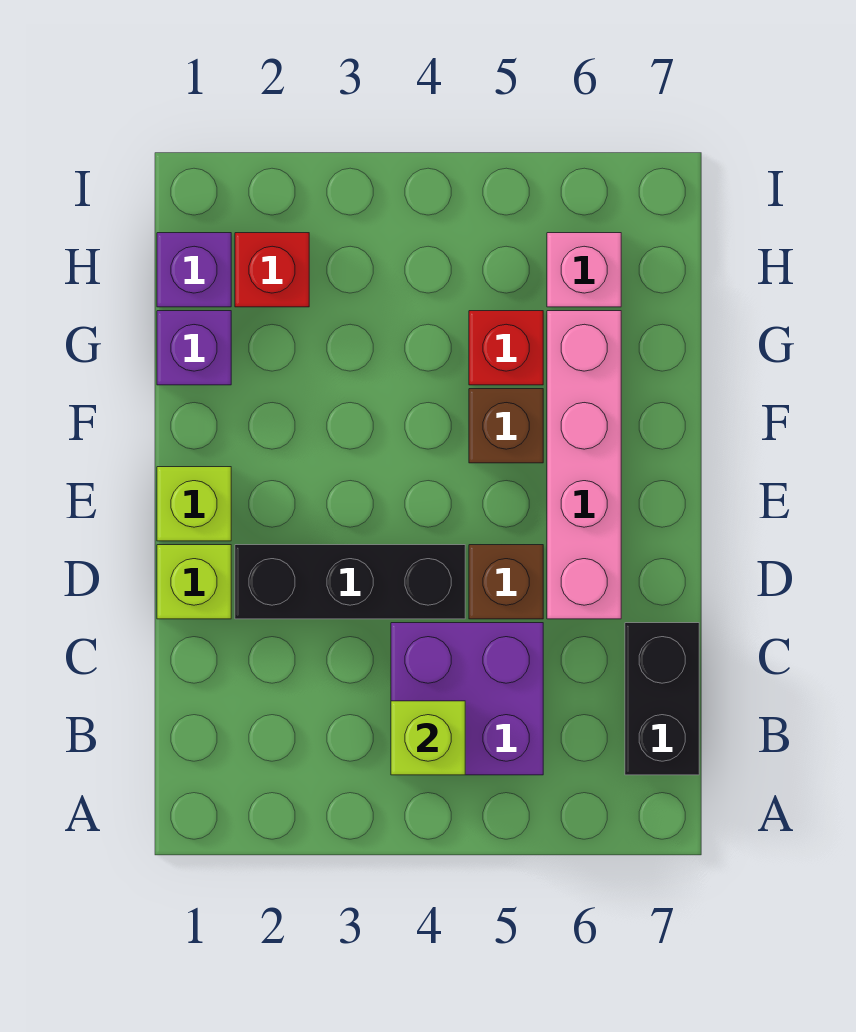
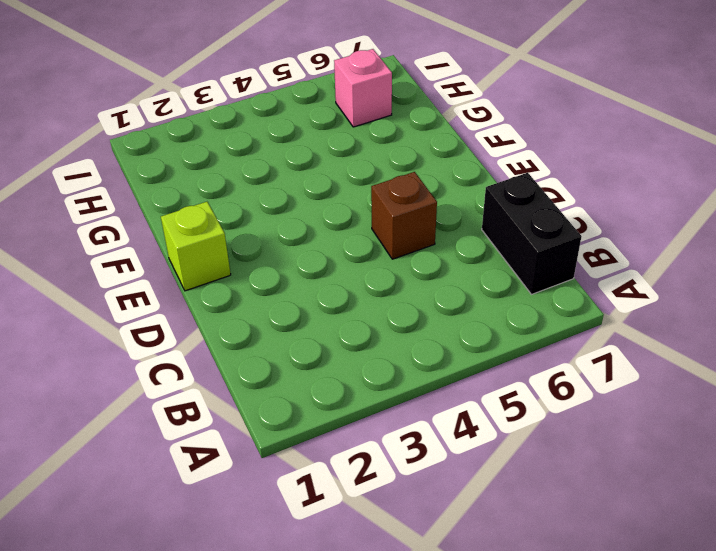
none -> purple brick B4:C5 level 1
none -> lime brick D1 level 1
none -> black brick D2:D4 level 1

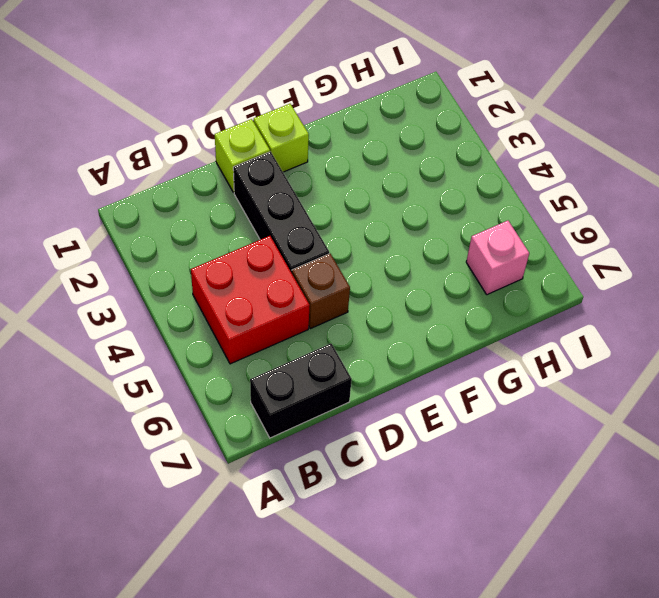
red brick B4:C5 level 1 -> purple brick B4:C5 level 1
none -> pink brick D6:G6 level 1
none -> brown brick F5 level 1
none -> purple brick G1 level 1

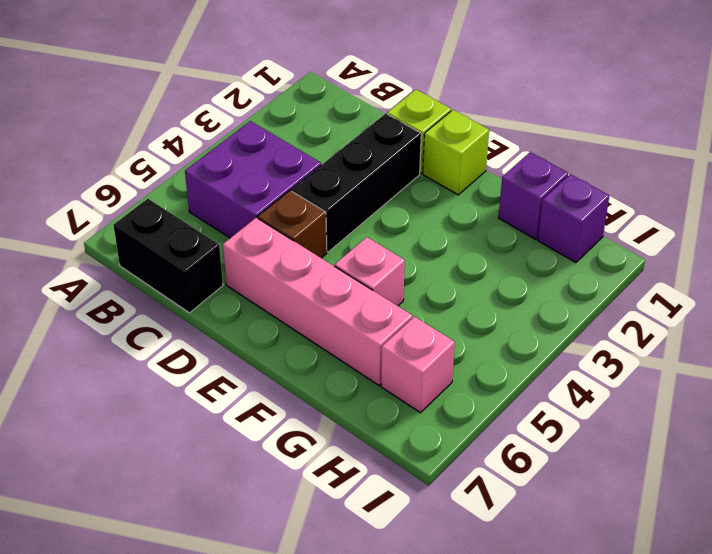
pink brick F5 level 1 -> brown brick F5 level 1
none -> red brick G5 level 1
none -> red brick H2 level 1
none -> lime brick B4 level 2

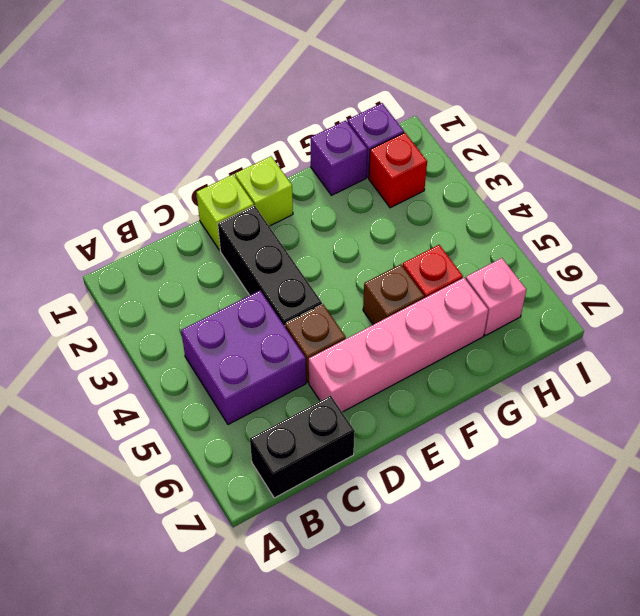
none -> lime brick B4 level 2

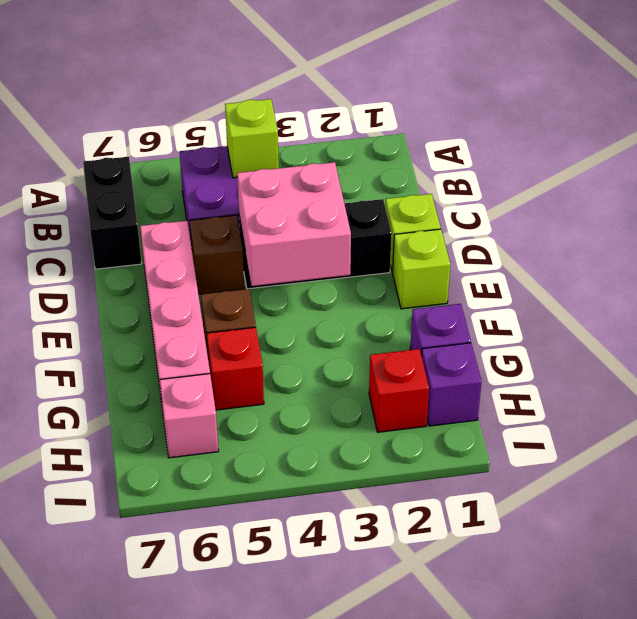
pink brick D3:E4 level 2 -> none

